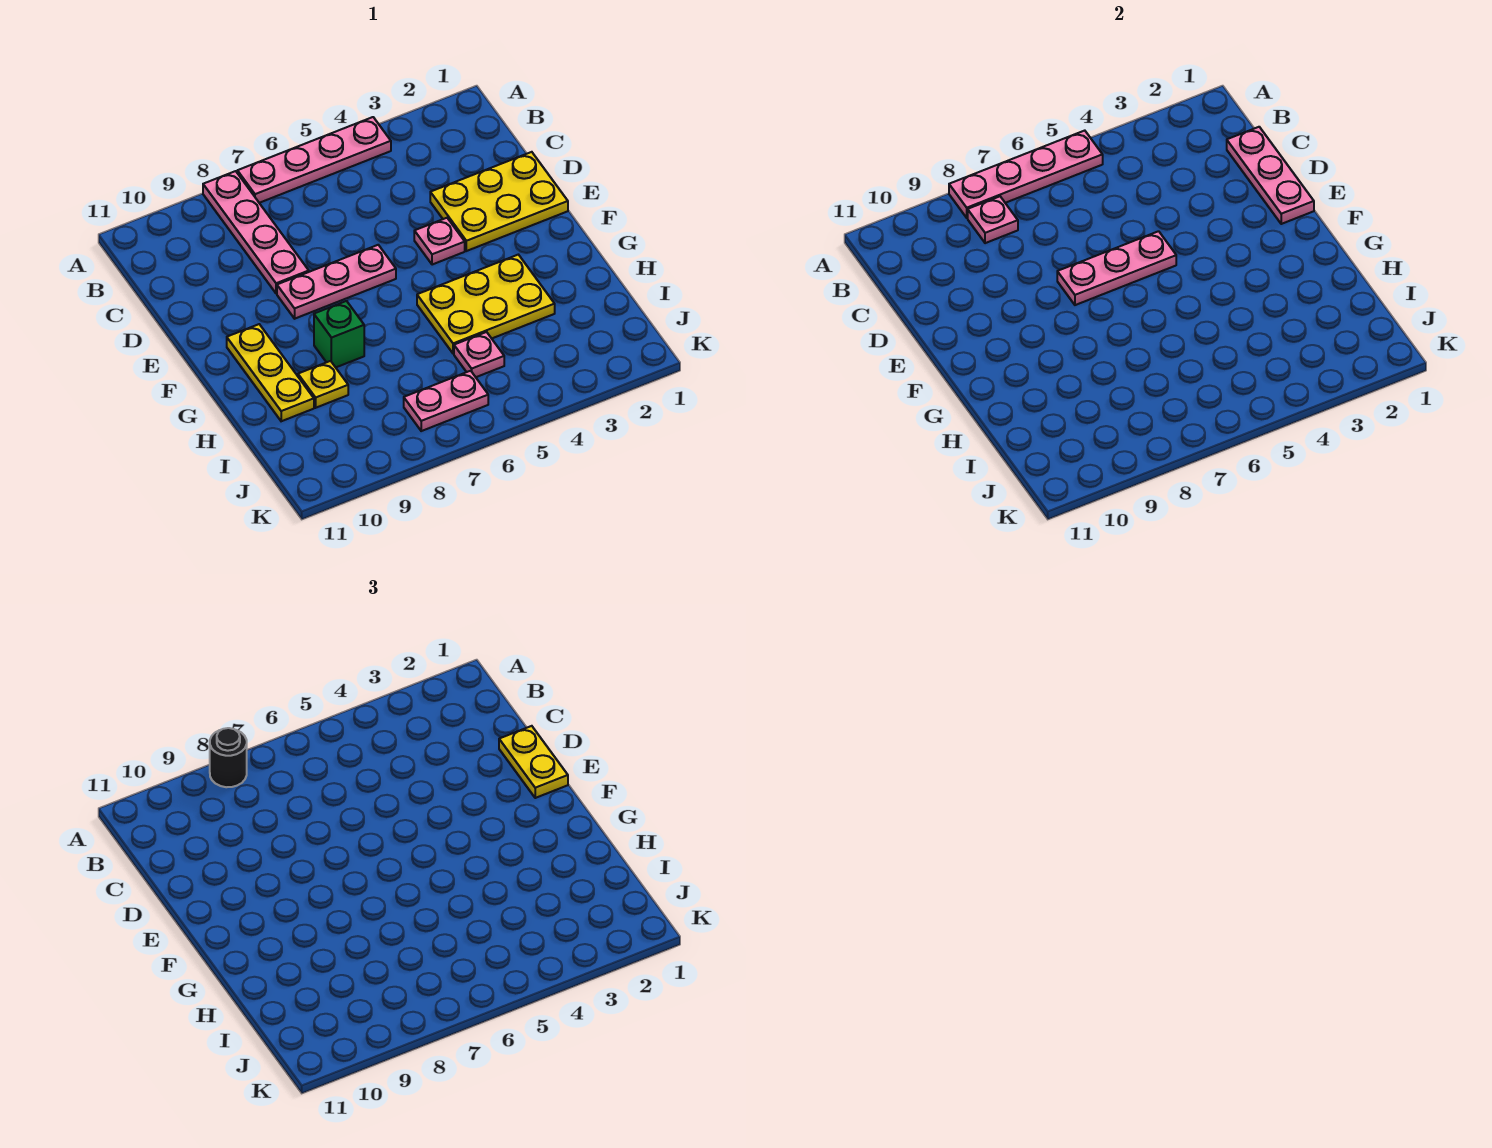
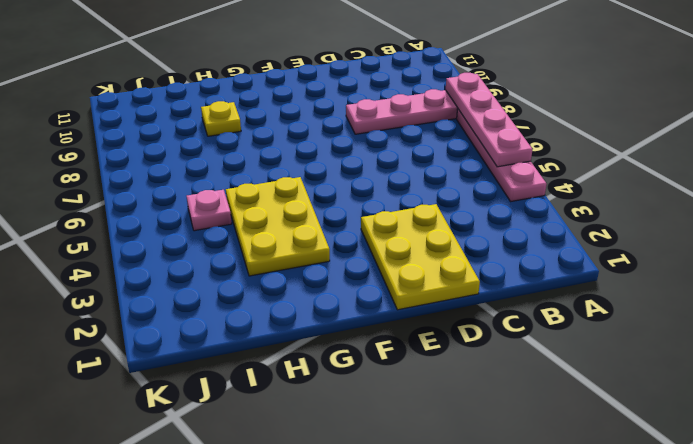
none -> pink plate E4 level 1
none -> pink plate E6:E8 level 1
none -> yellow plate F10:H10 level 1

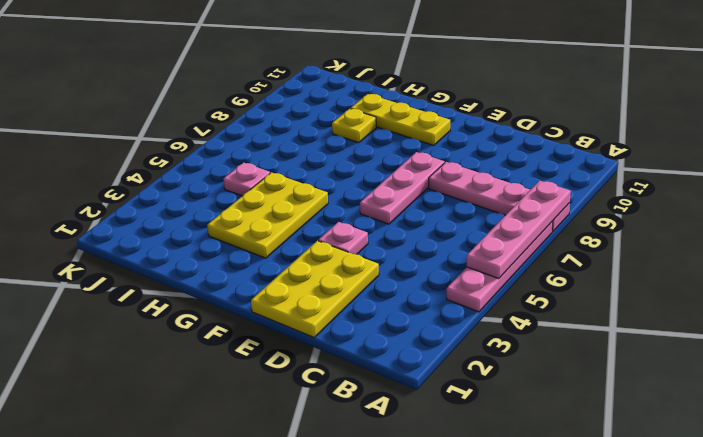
none -> green brick G8 level 1
none -> pink plate J6:J7 level 1
none -> pink plate B8 level 2

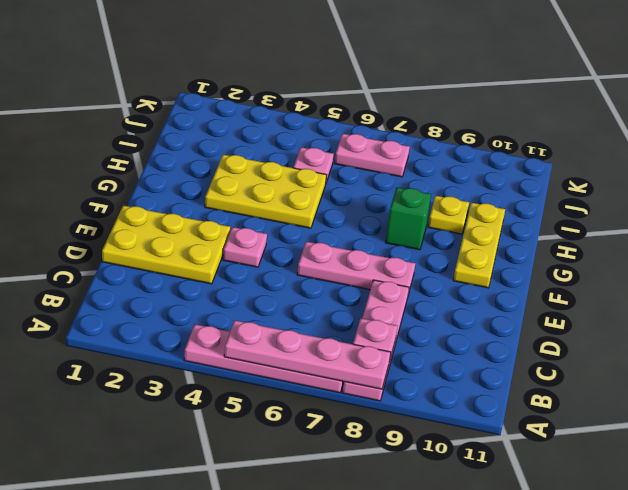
none -> pink plate C1:E1 level 2
none -> pink plate E5:E7 level 2
none -> black round brick A8 level 3

